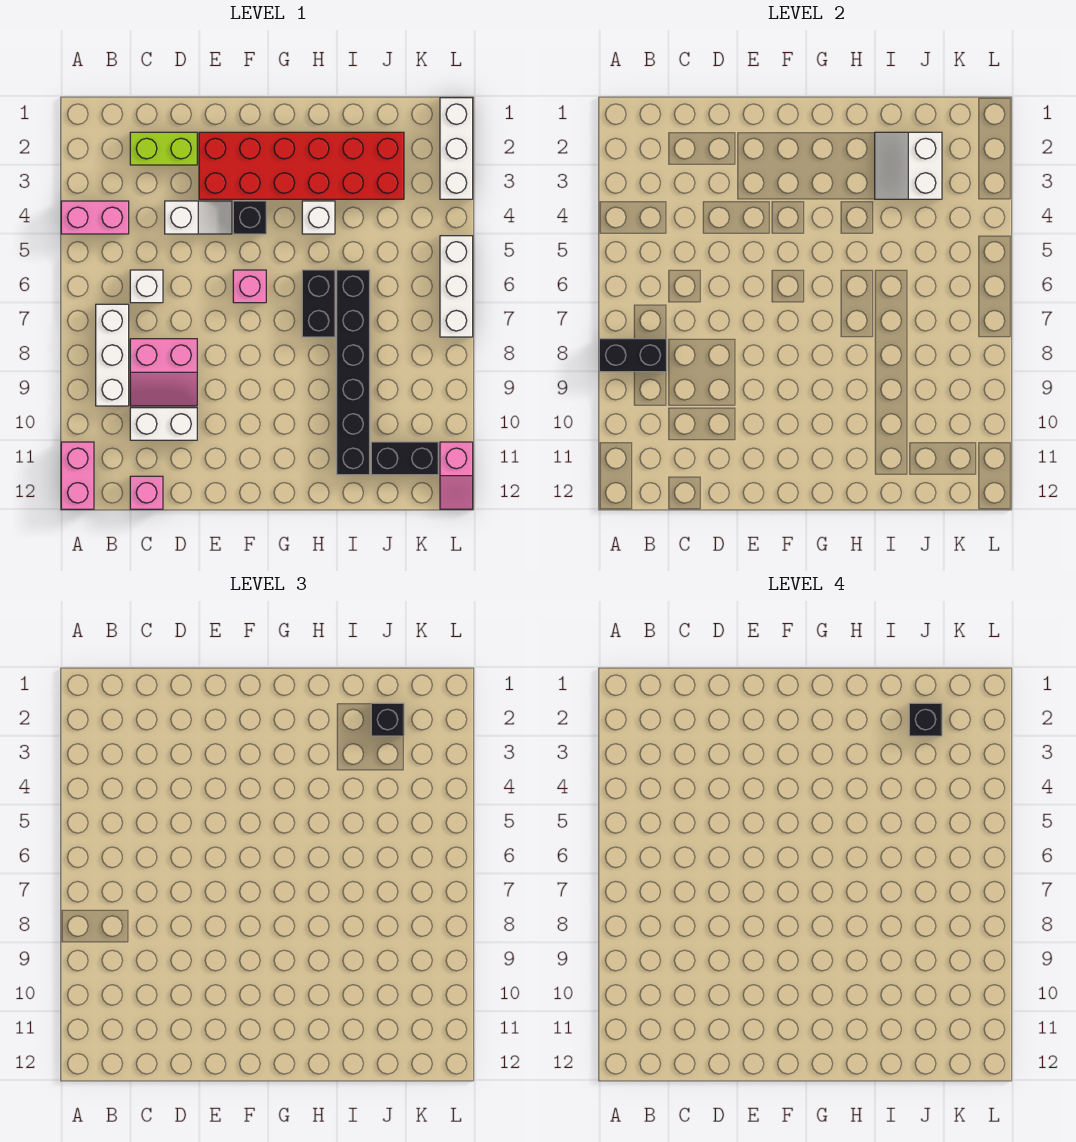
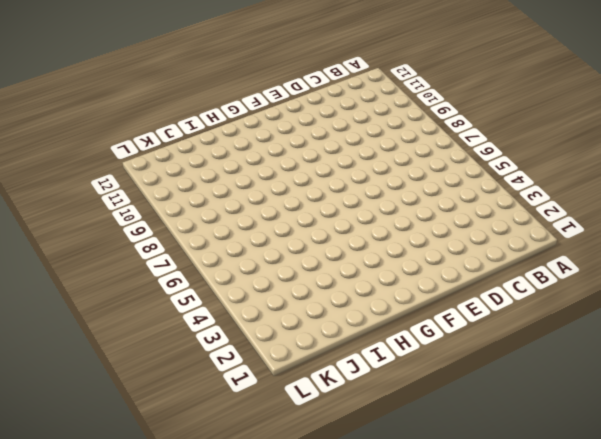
none -> pink brick A4:B4 level 1
none -> pink brick A11:A12 level 1
none -> white brick B7:B9 level 1

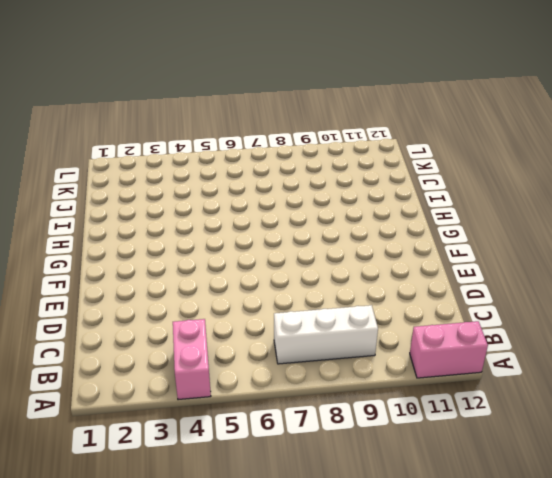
none -> lime brick C2:D2 level 1
none -> white brick C6 level 1
none -> pink slope C8:D9 level 1 top 8

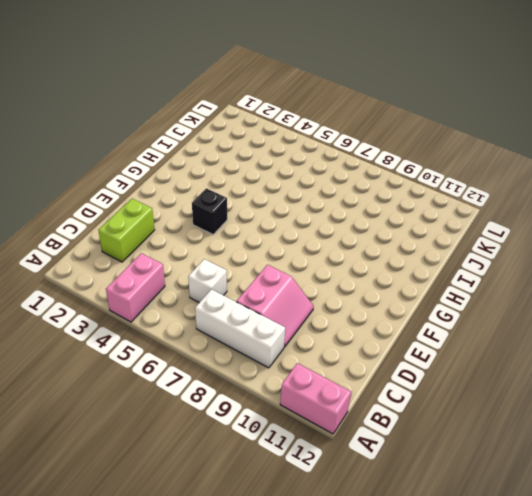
none -> white brick C10:D10 level 1
none -> pink brick C12 level 1
none -> white slope D4:E4 level 1 top D

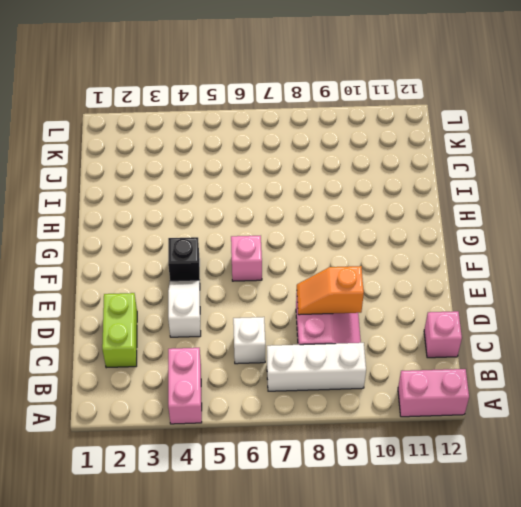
orange slope D8:D9 level 2 top 9 -> none
none -> white brick C10:D10 level 1
none -> red brick E2:J3 level 1
none -> white brick H4 level 1

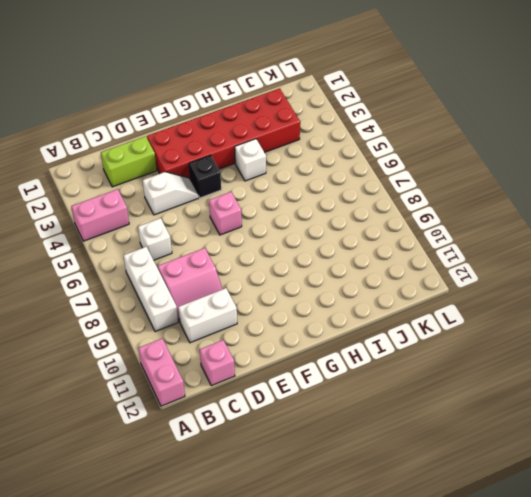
none -> black brick H6:H7 level 1
none -> black brick I6:I11 level 1
none -> black brick J11:K11 level 1

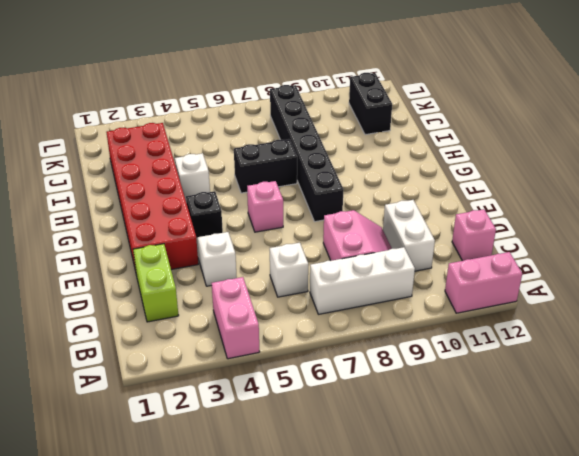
black brick F8:K8 level 1 -> black brick I6:I11 level 1
none -> white brick L1:L3 level 1
none -> white brick L5:L7 level 1
none -> pink slope L11:L12 level 1 top 11

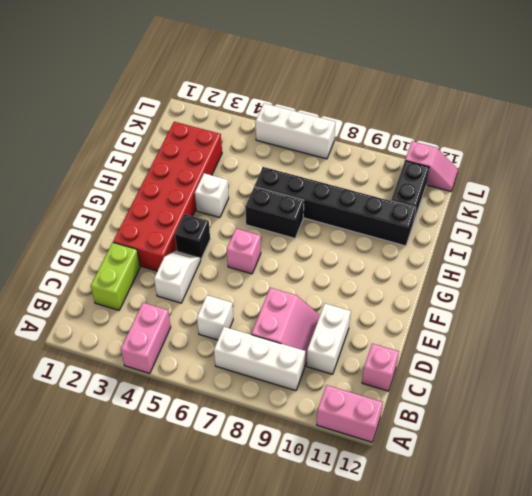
none -> white brick L1:L3 level 1
none -> black brick A8:B8 level 2
none -> white slope I2:J3 level 2 top J

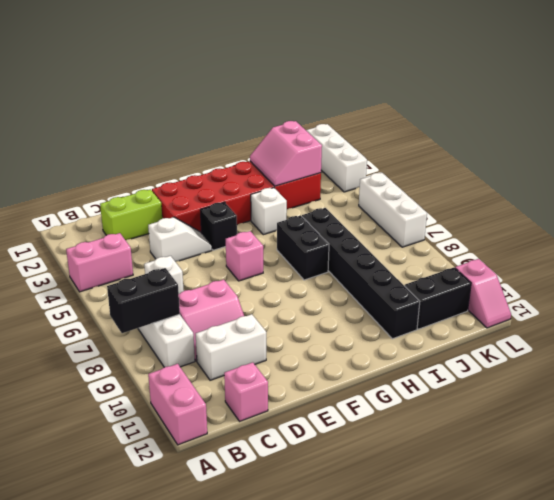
pink slope I2:J3 level 2 top J -> white slope I2:J3 level 2 top J
none -> black brick J2 level 3
none -> black brick J2 level 4

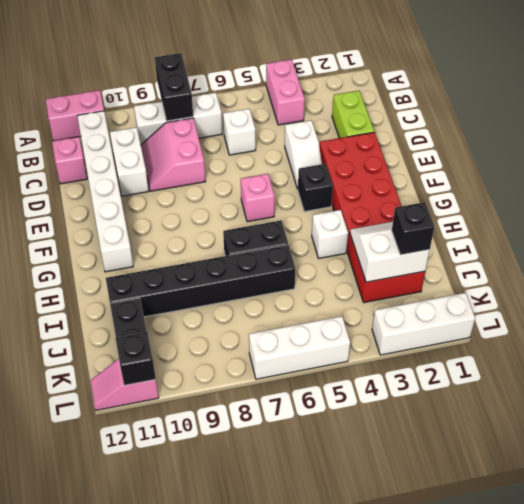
white brick B11:G11 level 1 -> none
black brick L11 level 2 -> black brick J2 level 4

